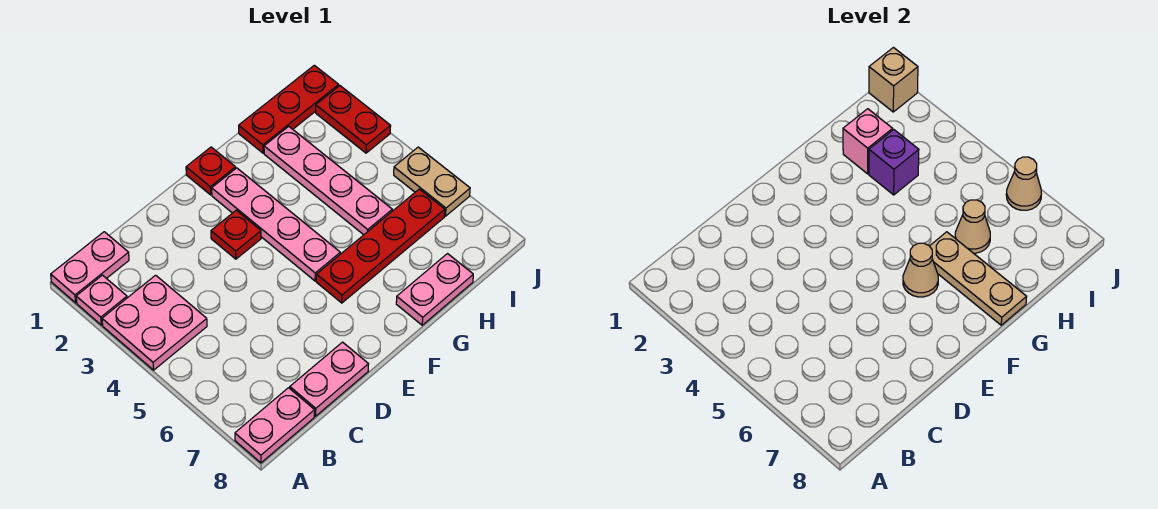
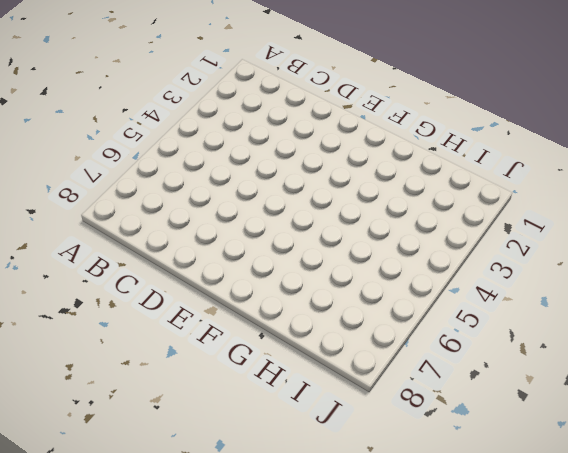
none -> pink plate A1:B1 level 1
none -> pink plate A2 level 1
none -> pink plate A3:B4 level 1

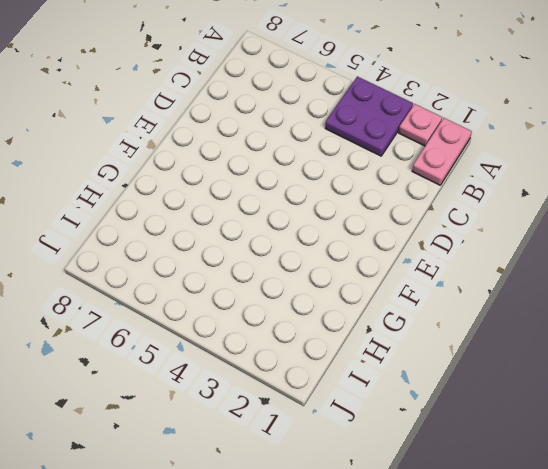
purple plate A3:B4 level 1 -> pink plate A3:B4 level 1
none -> pink plate A8:B8 level 1
none -> pink plate C8:D8 level 1
none -> red plate E3 level 1

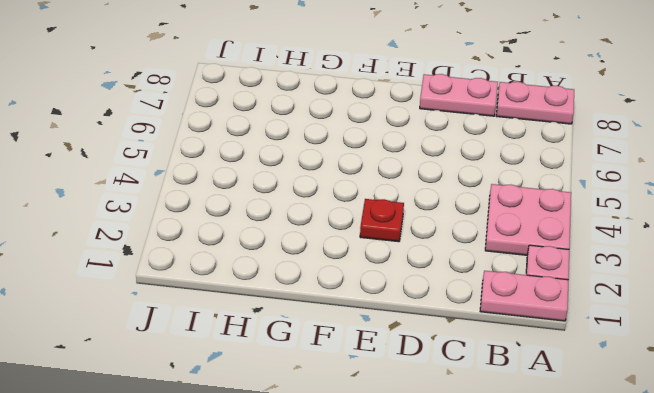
none -> red plate F1 level 1
none -> pink plate F2:F5 level 1
none -> red plate F6:I6 level 1

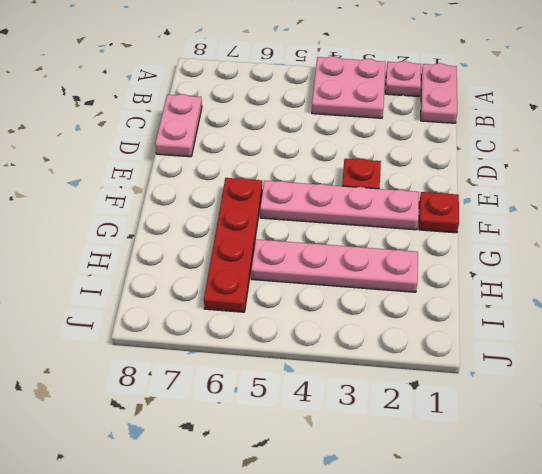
none -> pink plate A8:B8 level 1
none -> pink plate G8:H8 level 1
none -> red plate H1:J1 level 1

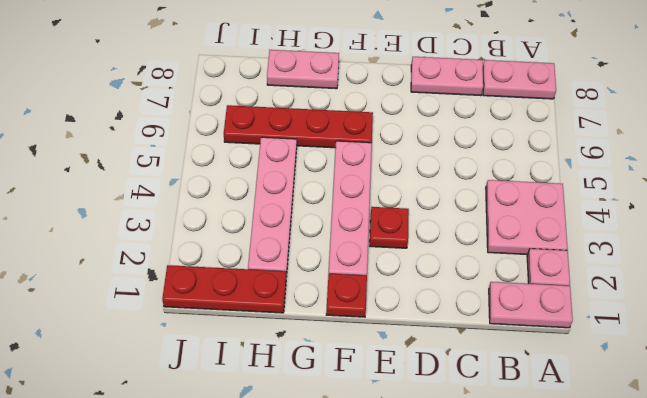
none -> red plate J2:J3 level 1
none -> tan plate J5:J6 level 1
none -> tan cone F6 level 2

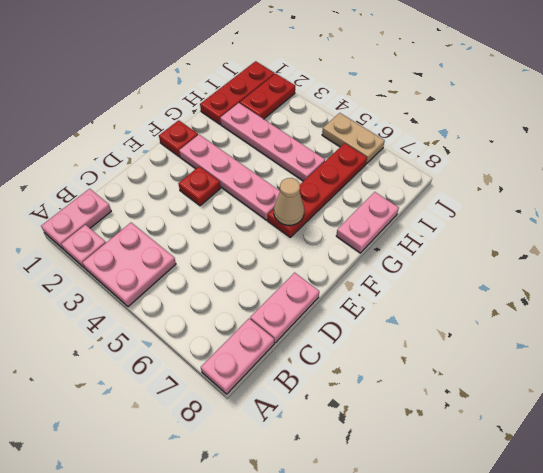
red plate I2:J2 level 1 -> red plate J2:J3 level 1
none -> tan plate G6:G8 level 2
none -> pink brick H2 level 2
none -> purple brick H3 level 2

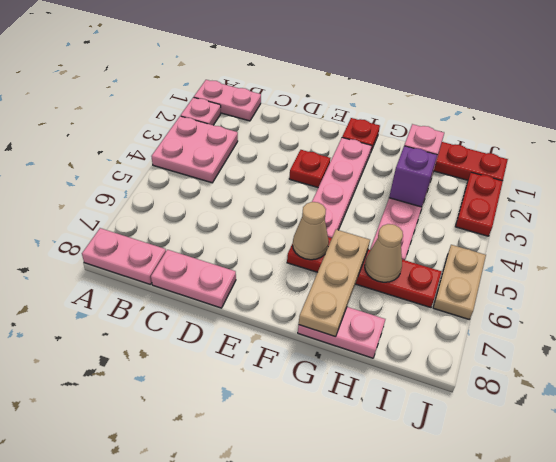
none -> tan brick J1 level 2
none -> tan cone J6 level 2

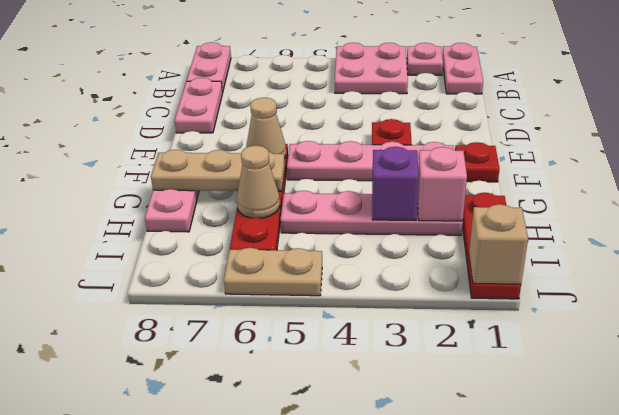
none -> red plate J2:J3 level 1
none -> tan cone J6 level 2

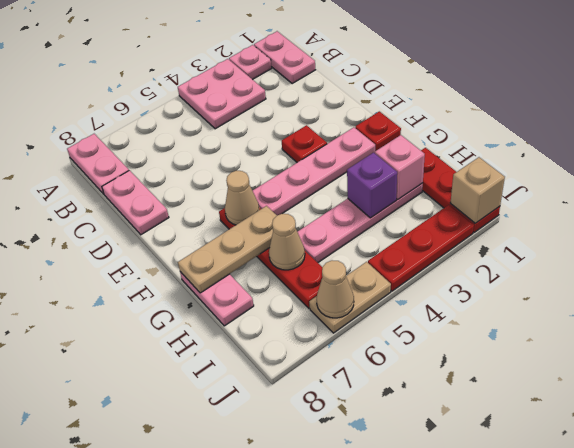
red plate J2:J4 level 1 -> red plate J2:J3 level 1

